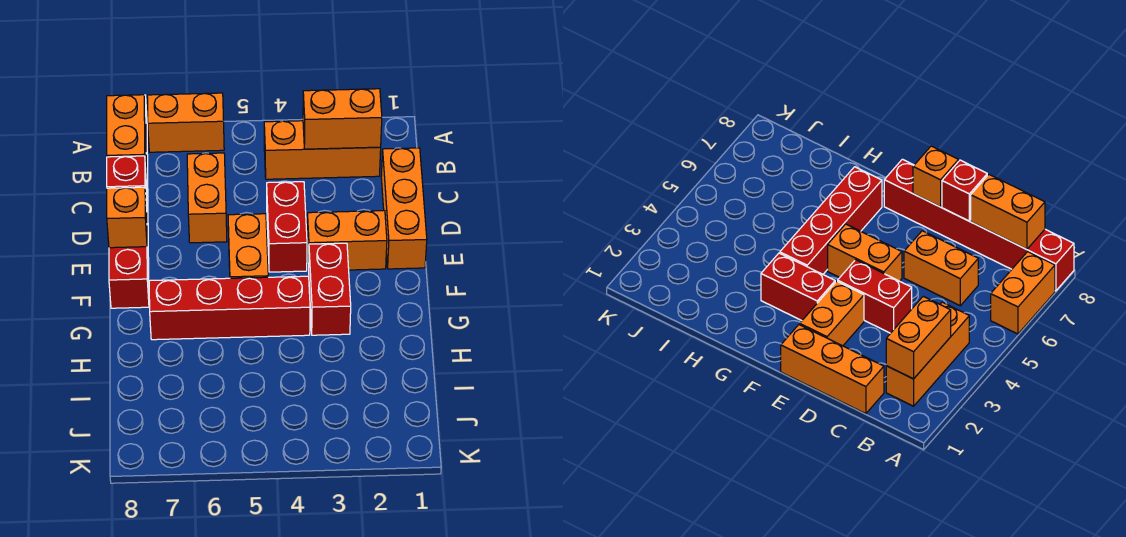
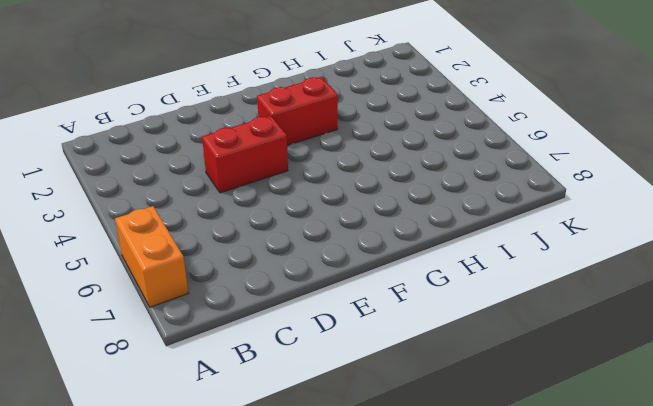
none -> red brick A8:F8 level 1
none -> orange brick B2:B4 level 1
none -> orange brick C1:E1 level 1

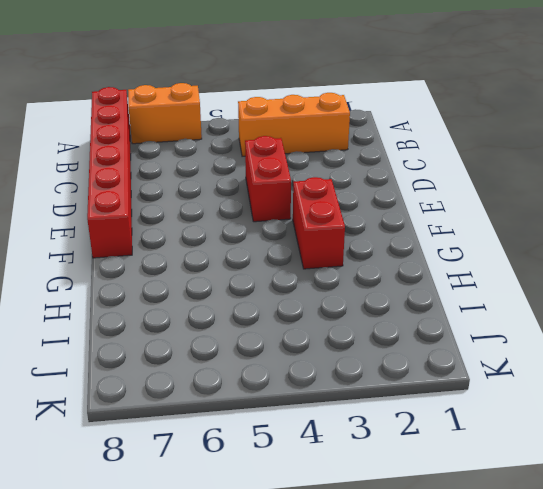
none -> orange brick C1:E1 level 1
none -> orange brick C6:D6 level 1
none -> orange brick E2:E3 level 1

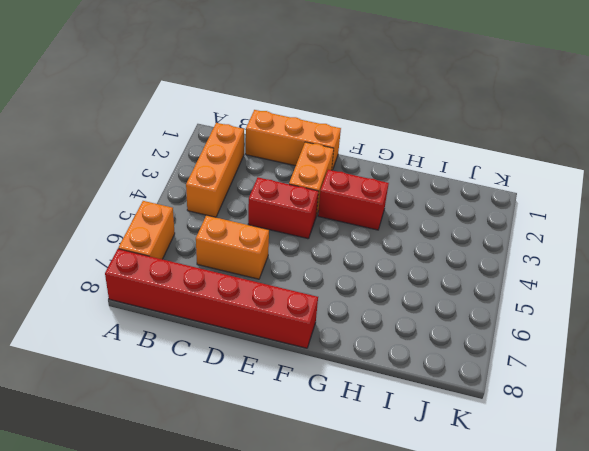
none -> orange brick E5:F5 level 1
none -> red brick G4:G7 level 1
none -> orange brick B2:B3 level 2

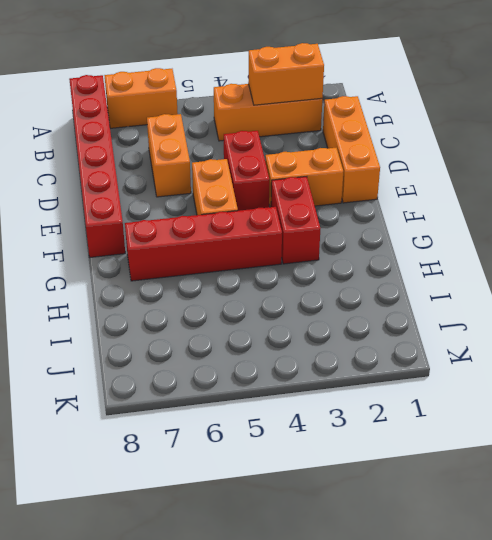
none -> orange brick B8:C8 level 2
none -> red brick D8 level 2
none -> orange brick E8 level 2

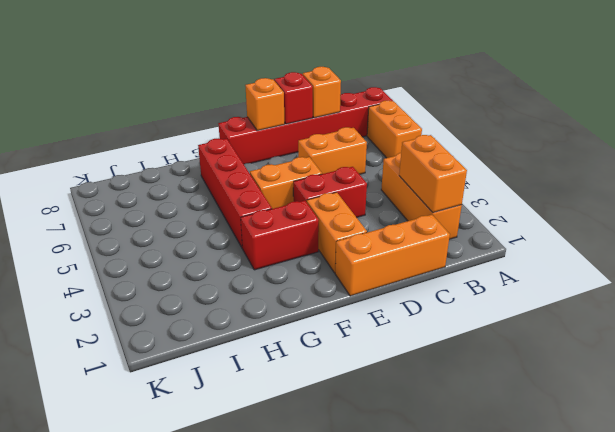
orange brick C8 level 2 -> orange brick B8:C8 level 2

